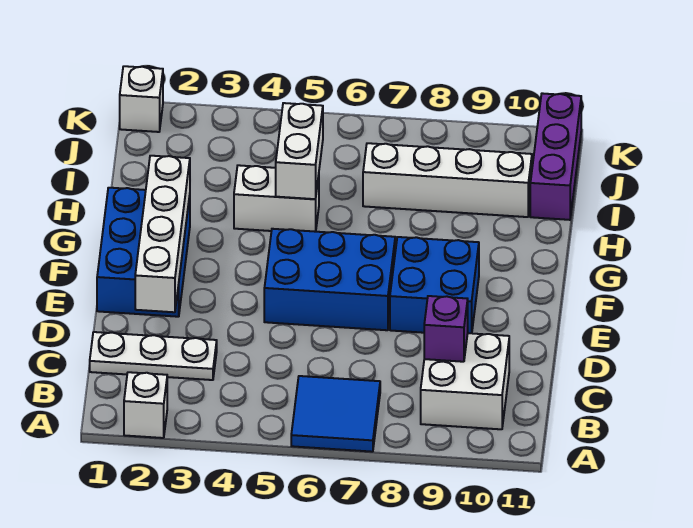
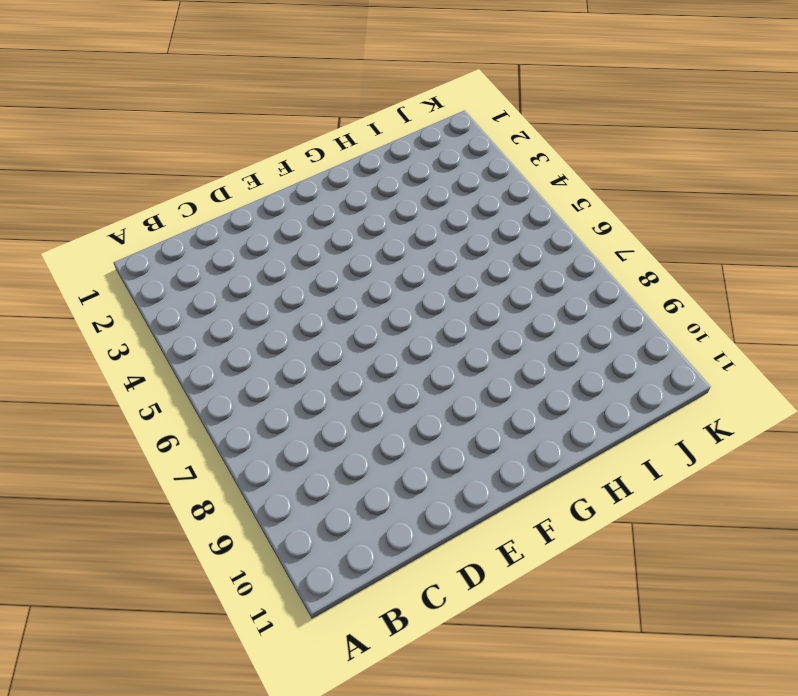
none -> white brick A2 level 1
none -> blue tile A6:B7 level 1
none -> white brick B9:C10 level 1

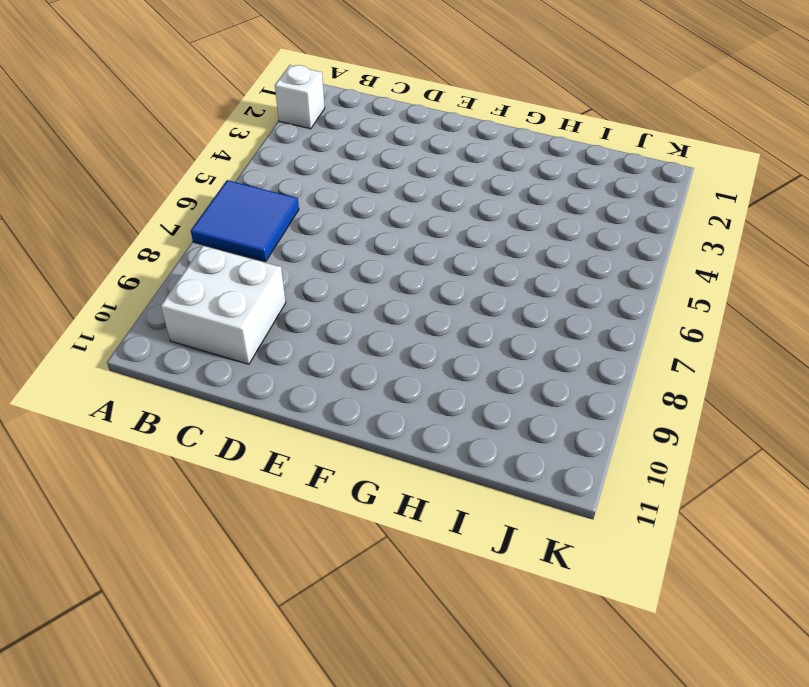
none -> white plate C1:C3 level 1
none -> blue brick E1:G2 level 1
none -> blue brick E5:F7 level 1

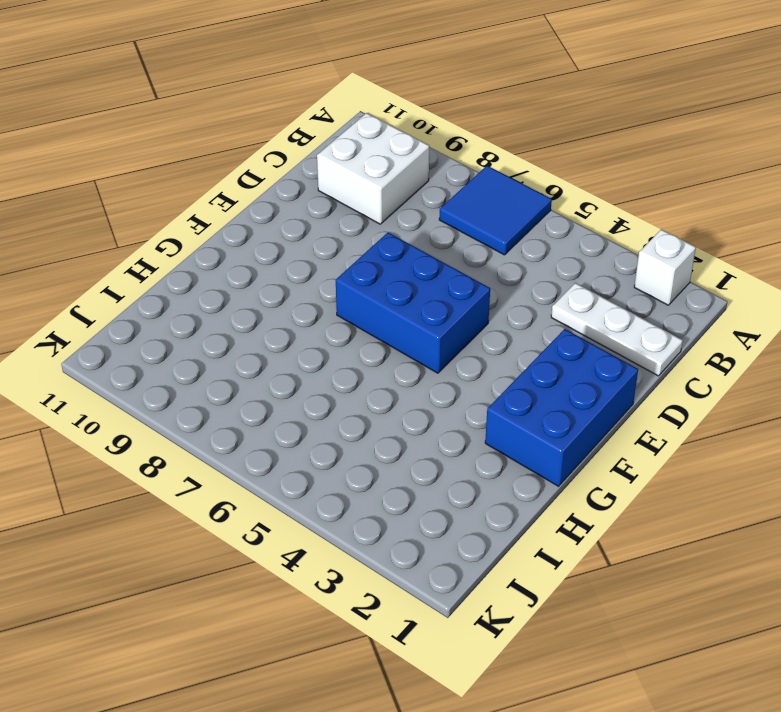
none -> blue brick E8:F9 level 1
none -> white brick H4:H5 level 1
none -> white brick I7:I10 level 1

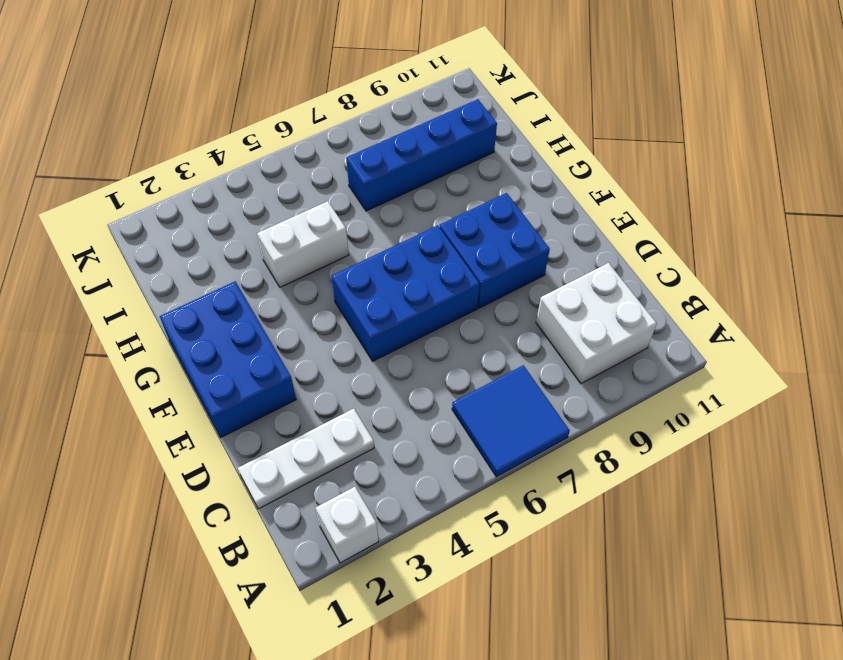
blue brick I7:I10 level 1 -> white brick I7:I10 level 1
none -> purple brick I11:K11 level 1
none -> white brick K1 level 1
none -> purple brick C9 level 2

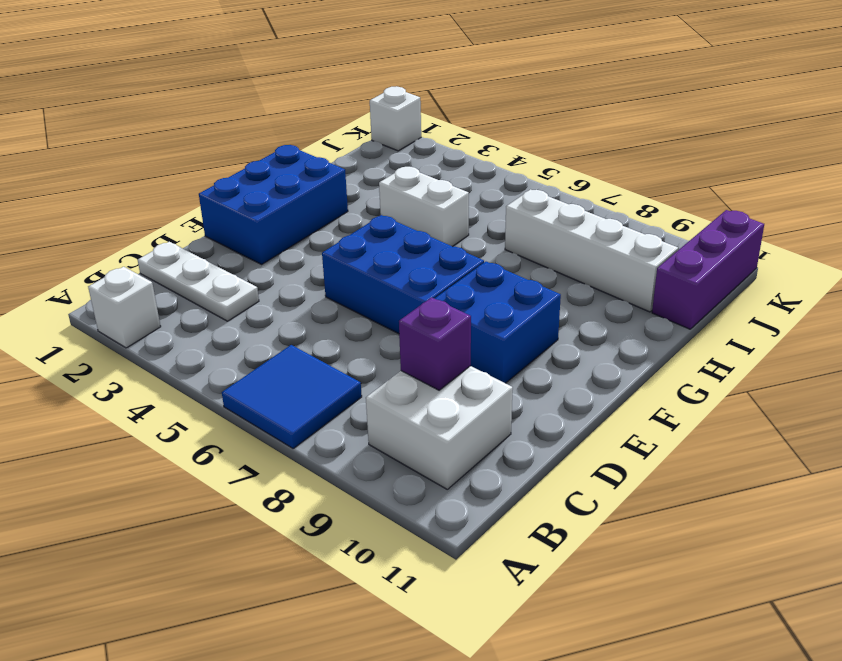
none -> white brick D2:G2 level 2
none -> white brick H5:I5 level 2

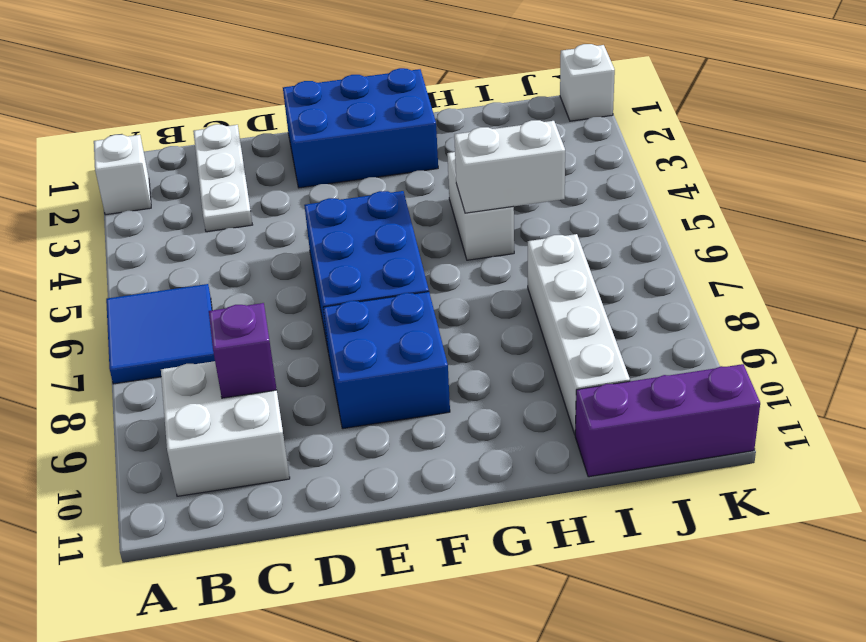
none -> white brick D2:G2 level 2

